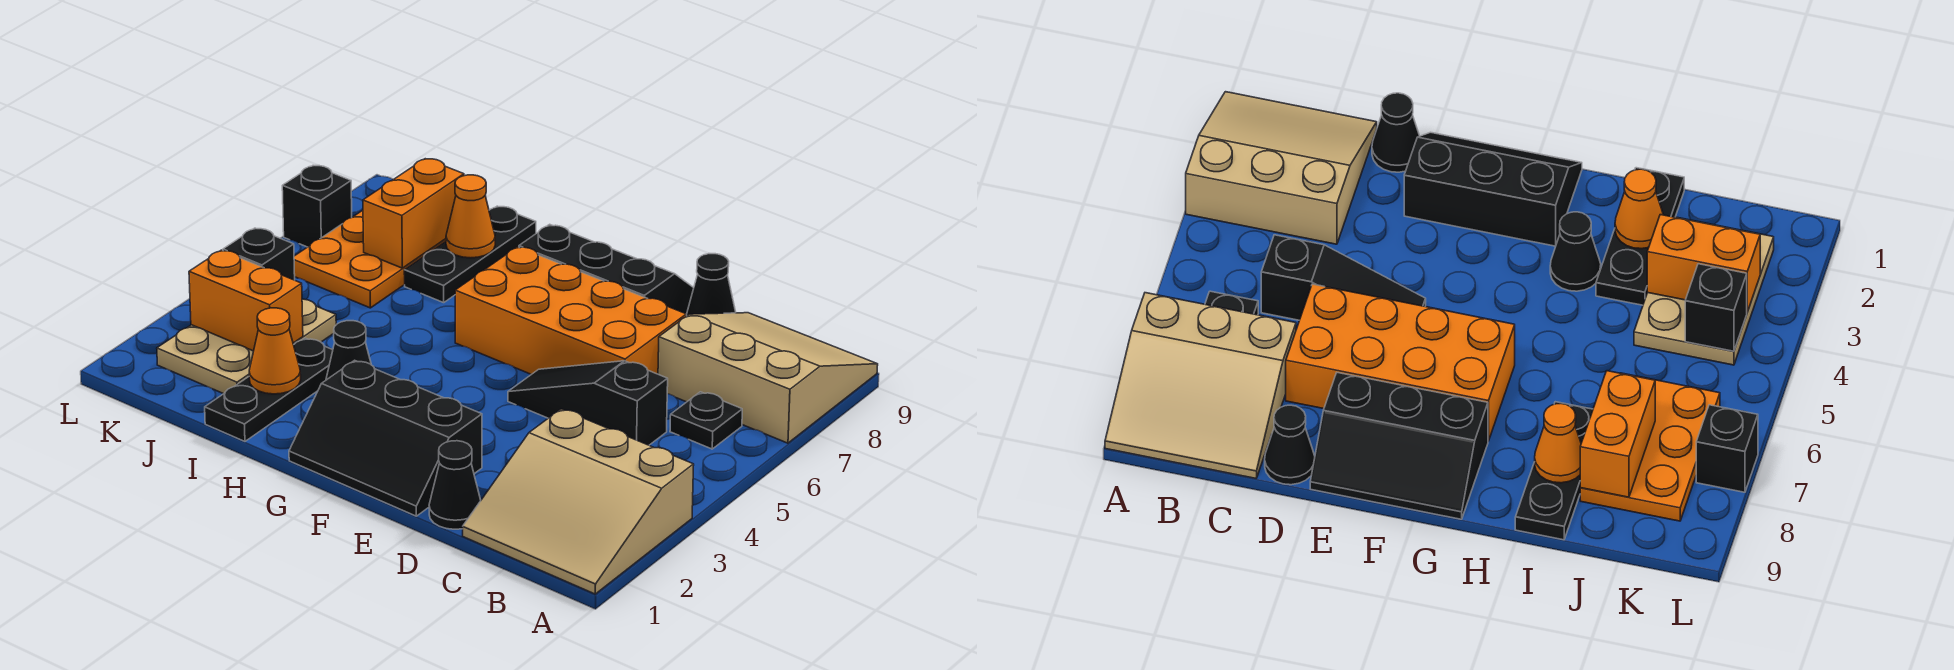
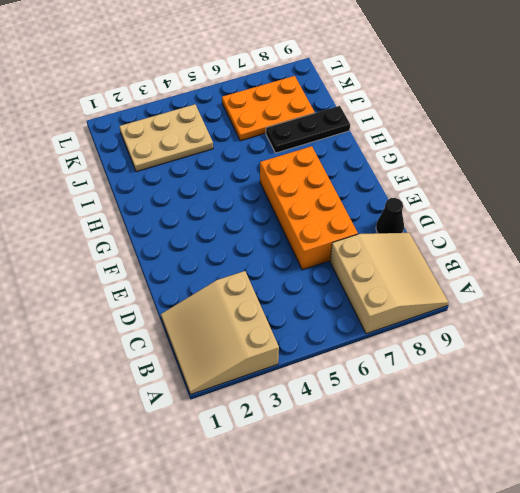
none -> black plate B6 level 1
none -> black slope C5:E5 level 1 top C
none -> black cone D1 level 1

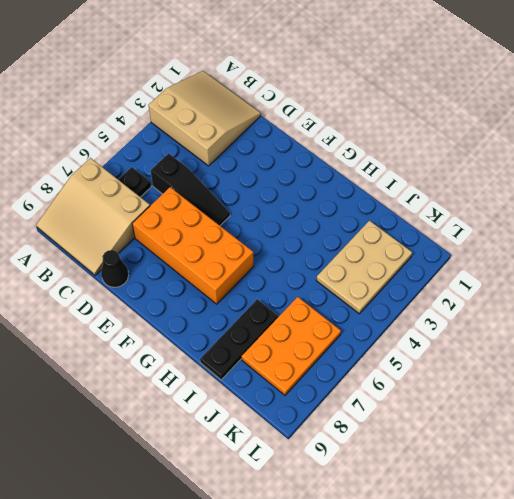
none -> black cone D1 level 1
none -> black slope E1:G2 level 1 top 2
none -> black slope E8:G9 level 1 top 8

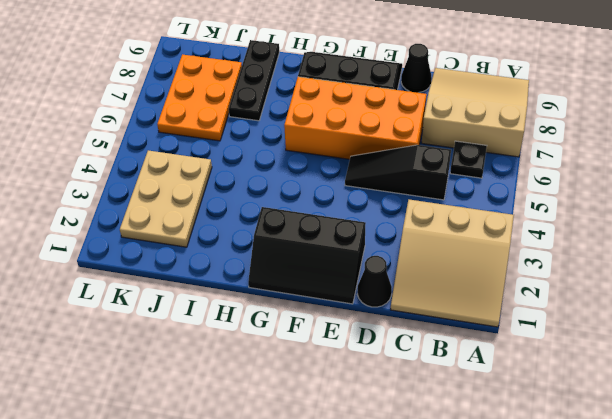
none -> black cone H3 level 1
none -> black plate I1:I3 level 1
none -> black brick L7 level 1

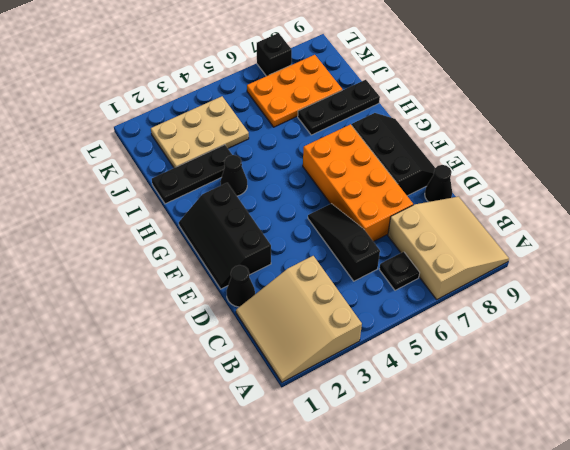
none -> orange cone I2 level 2
none -> orange cone I8 level 2
none -> orange brick J3:K3 level 2

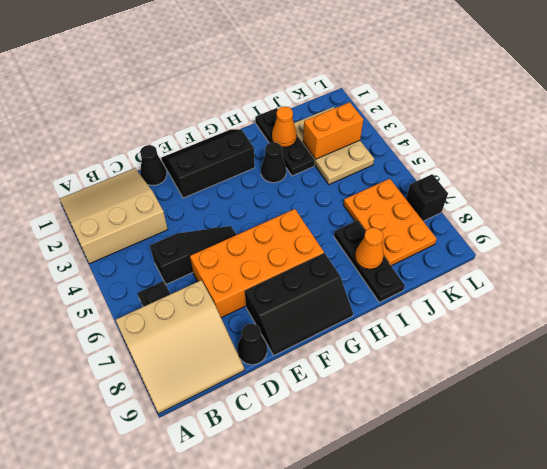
none -> orange brick J7:J8 level 2
none -> black brick K4 level 2

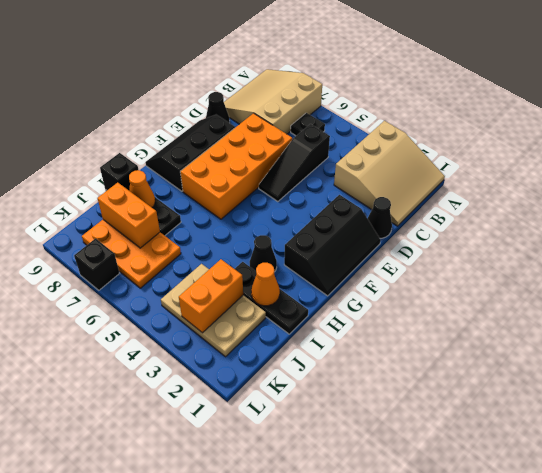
black brick I9 level 2 -> black brick K4 level 2

